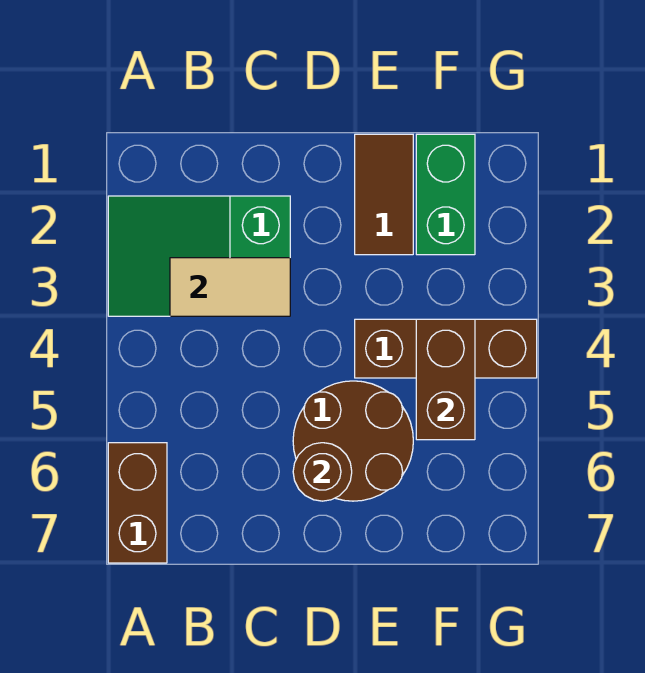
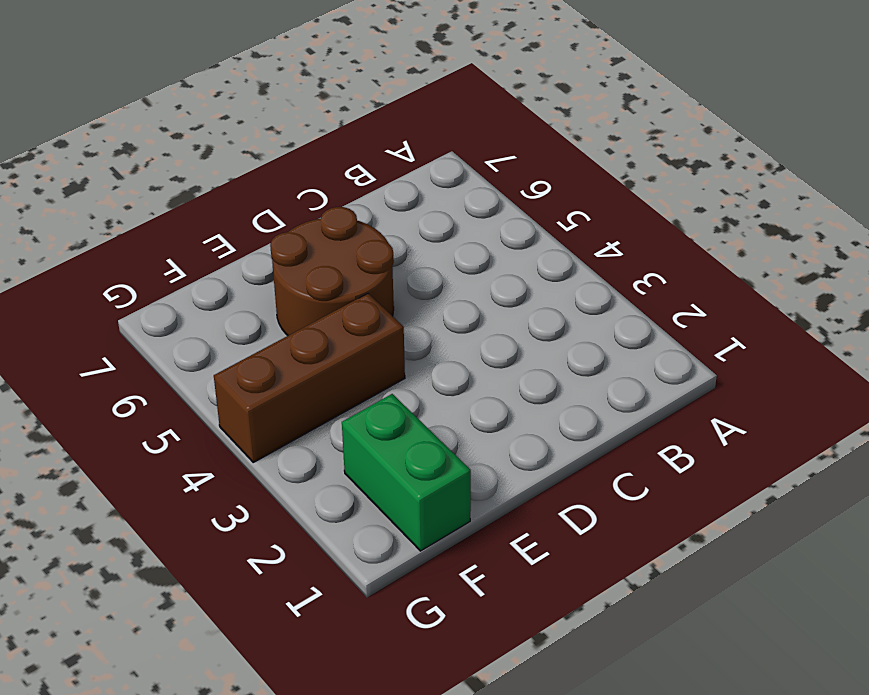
none -> green slope A2:C3 level 1 top C
none -> brown brick A6:A7 level 1

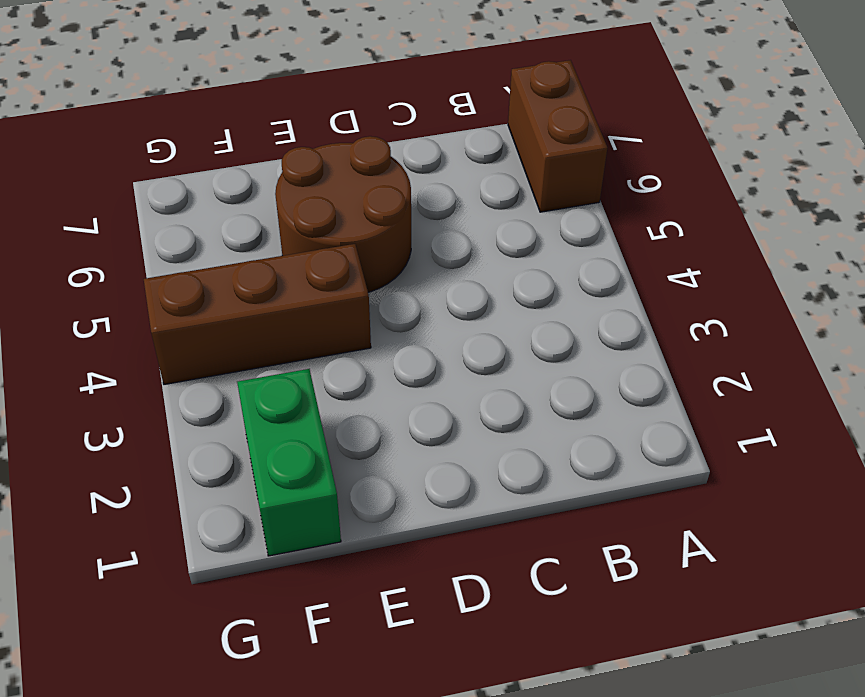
none -> green slope A2:C3 level 1 top C
none -> brown tile E1:E2 level 1

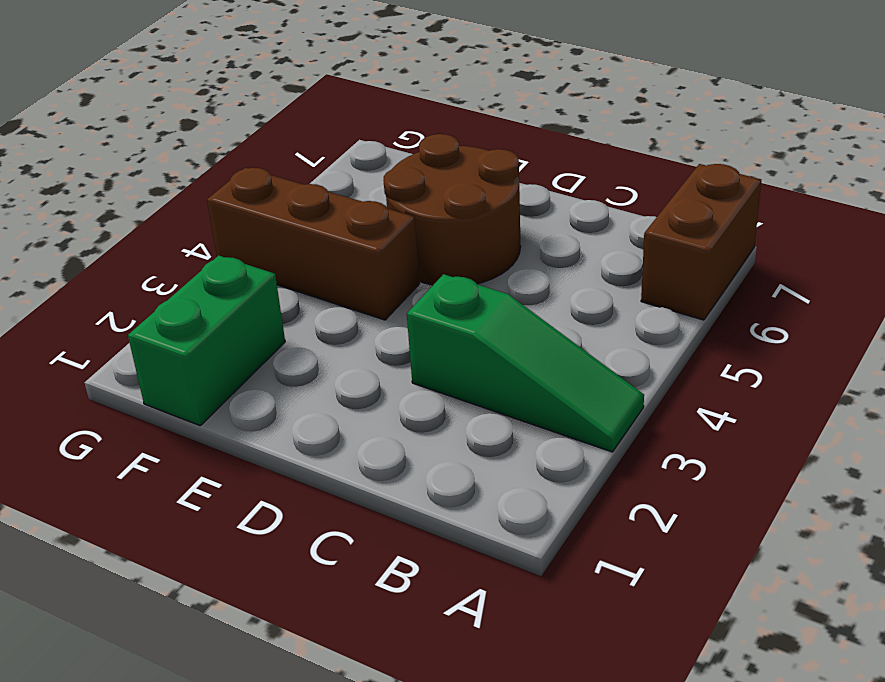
green slope A3:C3 level 1 top C -> green slope A2:C3 level 1 top C
none -> brown tile E1:E2 level 1
none -> tan tile B3:C3 level 2

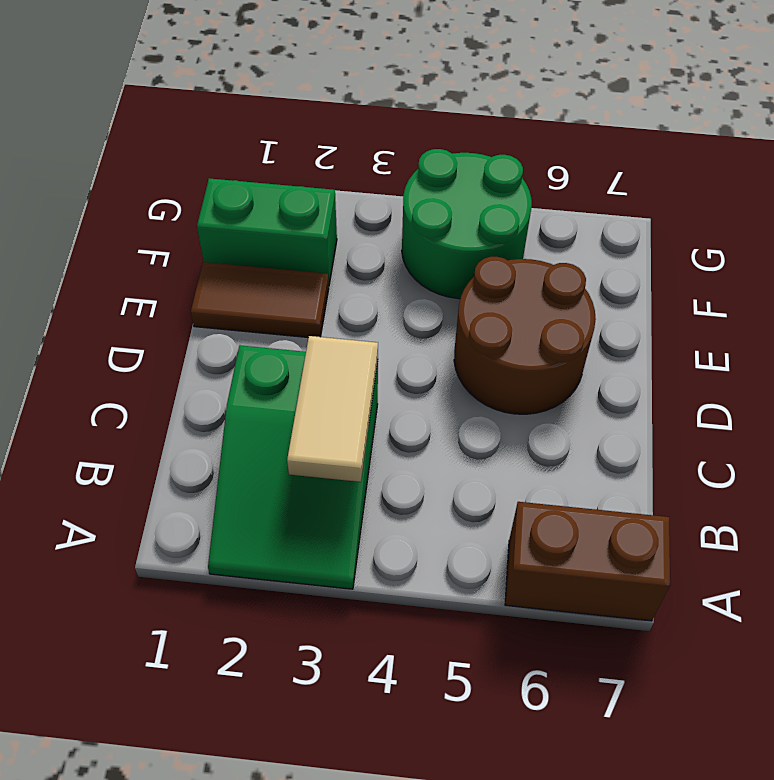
green round brick F4:G5 level 1 -> brown brick E4:G4 level 1
none -> brown round brick D6 level 2
none -> brown brick F4:F5 level 2

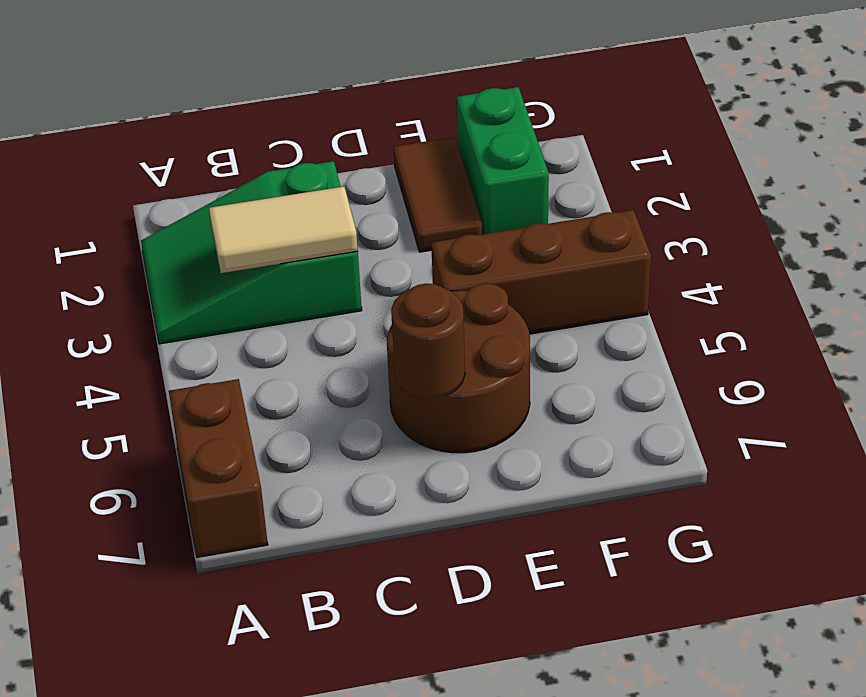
none -> brown brick F4:F5 level 2

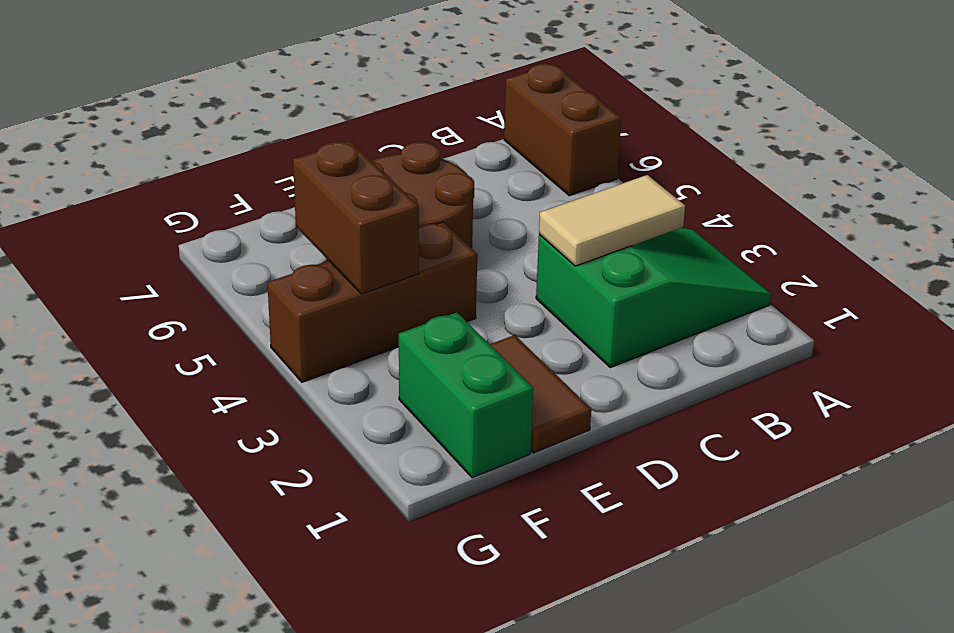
none -> brown round brick D6 level 2

